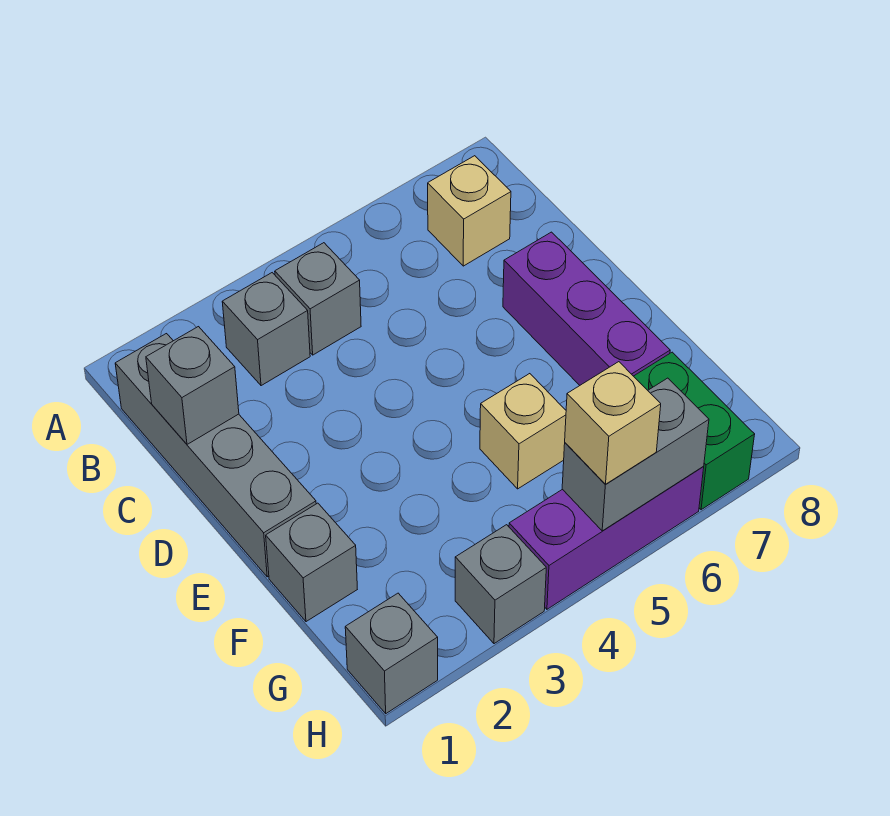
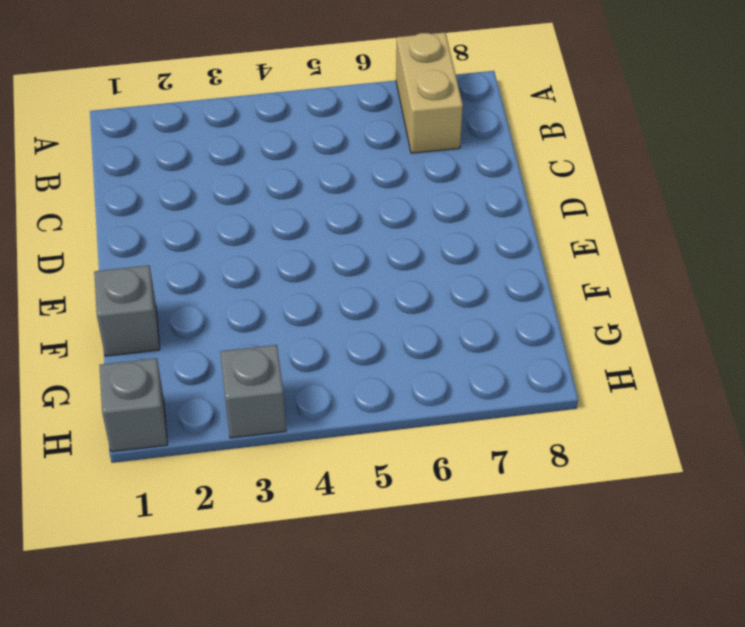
tan brick A7:B7 level 1 -> tan brick B7 level 1
none -> grey brick B1:E1 level 1
none -> grey brick B3 level 1
none -> grey brick B4 level 1

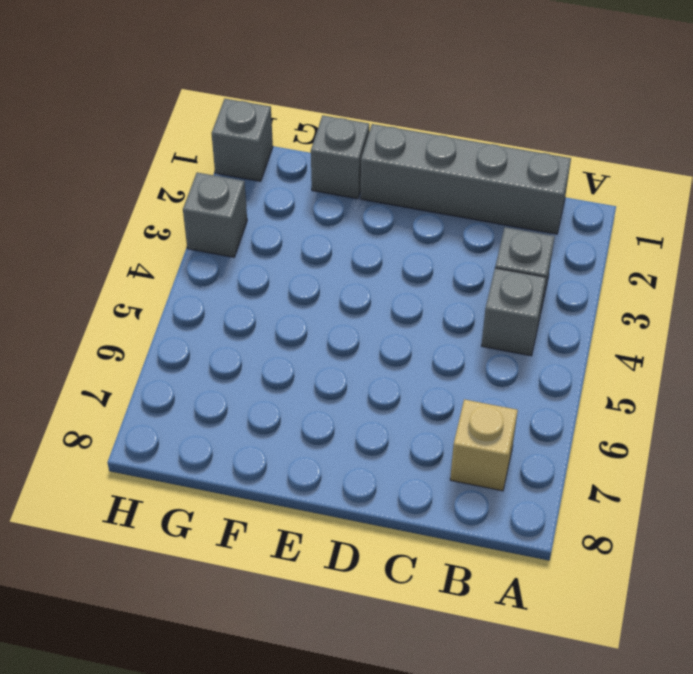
none -> purple brick D7:F7 level 1
none -> tan brick F5 level 1
none -> green brick G7:H7 level 1

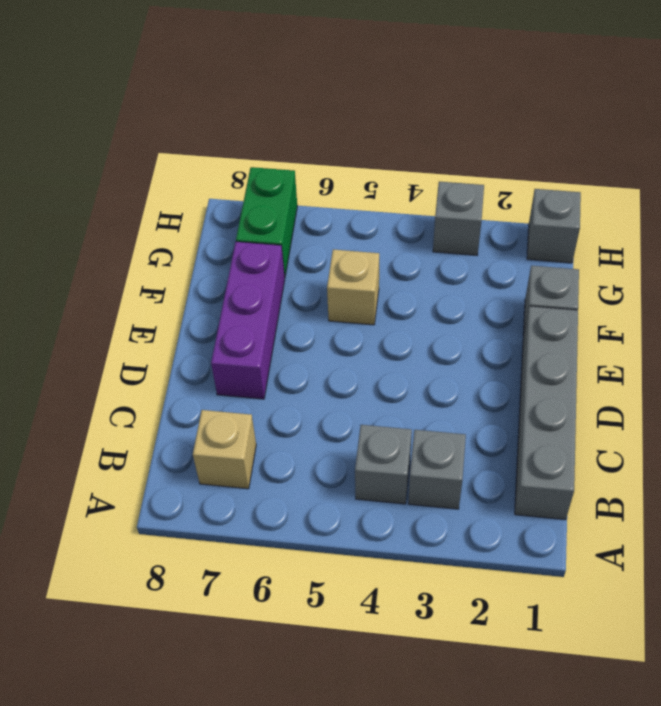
none -> purple brick H4:H6 level 1
none -> grey brick C1 level 2
none -> grey brick H5:H6 level 2

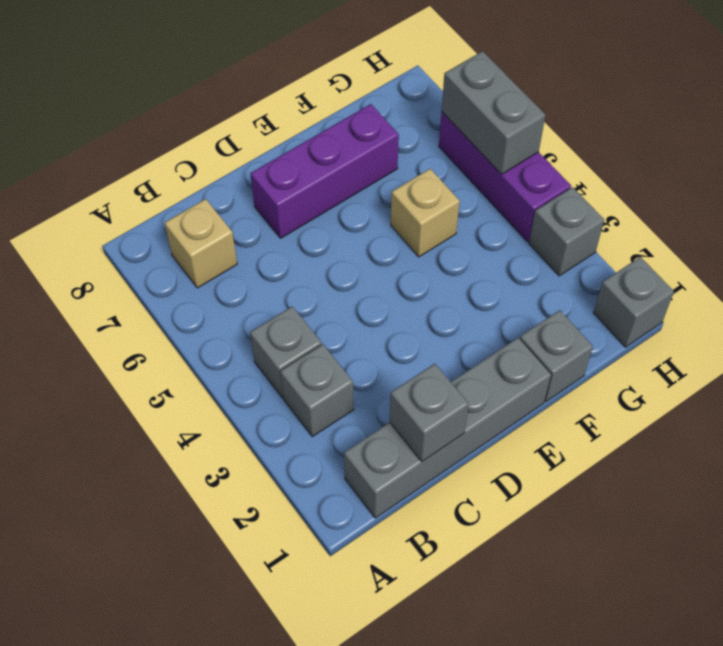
none -> green brick G7:H7 level 1
none -> tan brick H5 level 3

